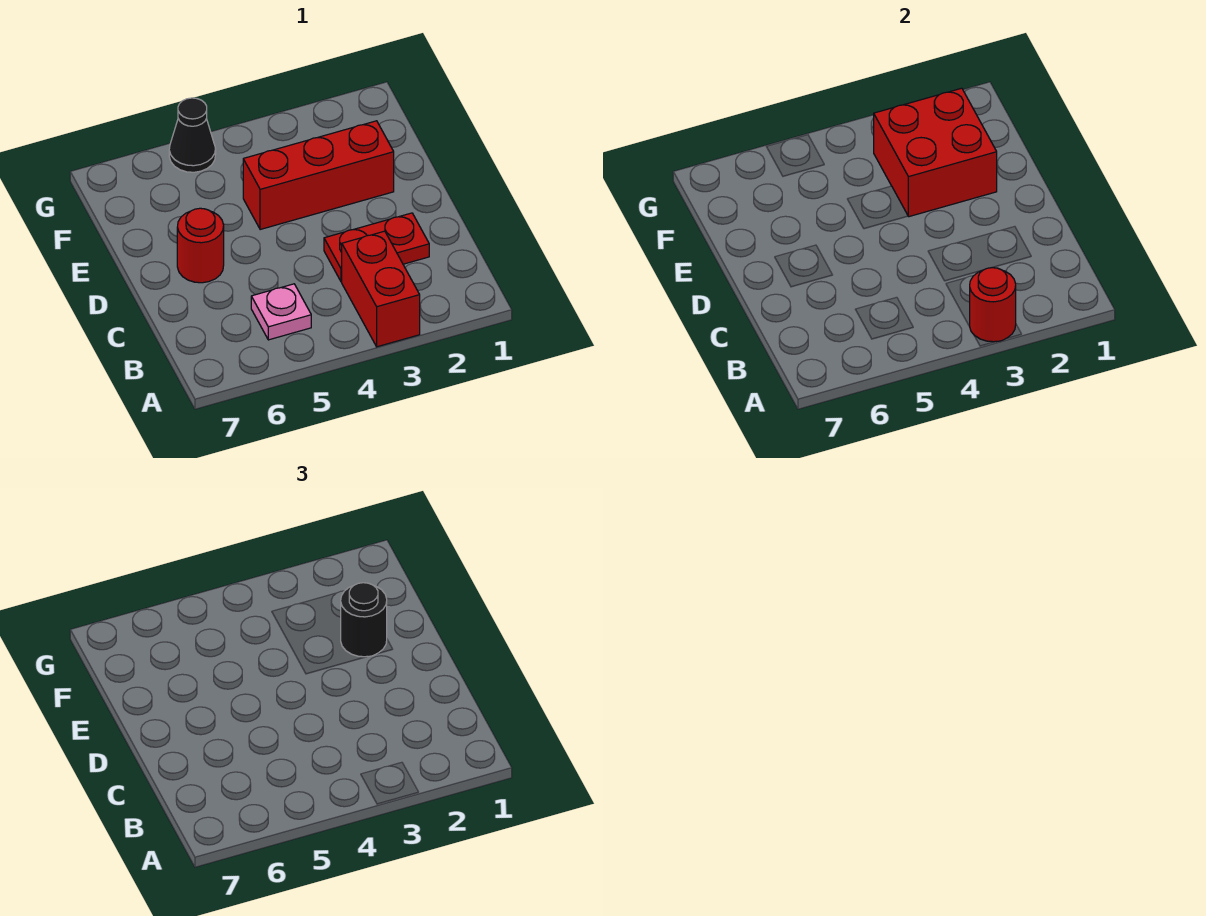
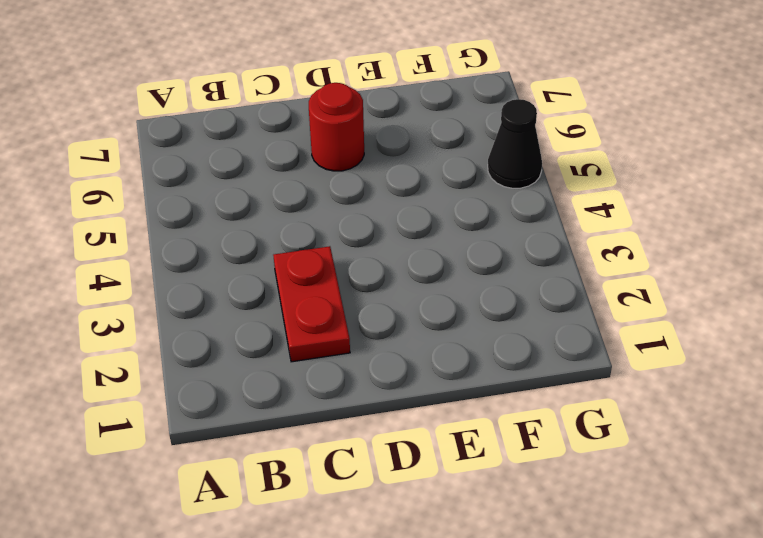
none -> red brick A3:B3 level 1
none -> pink plate B5 level 1

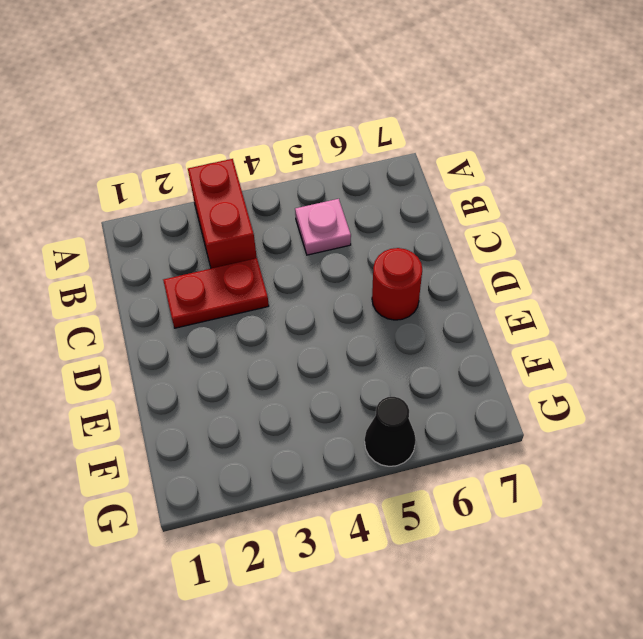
none -> red brick E2:E4 level 1
none -> red round brick A3 level 2

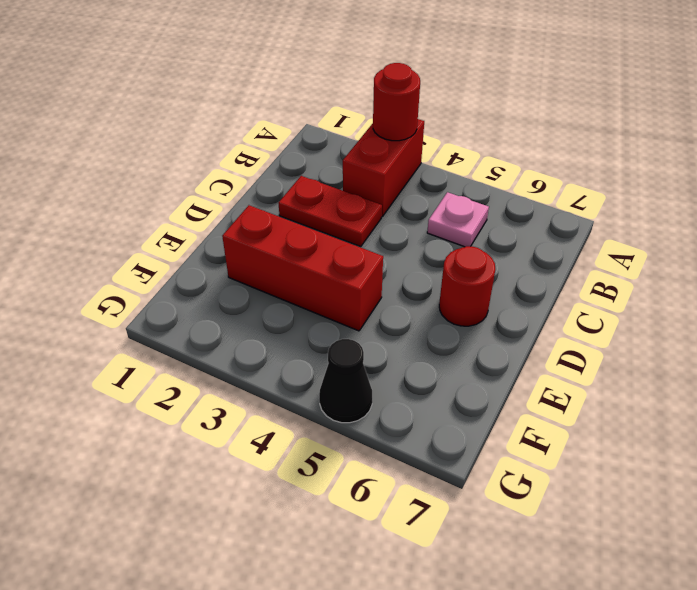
none -> red brick E2:F3 level 2
none -> black round brick E2 level 3

